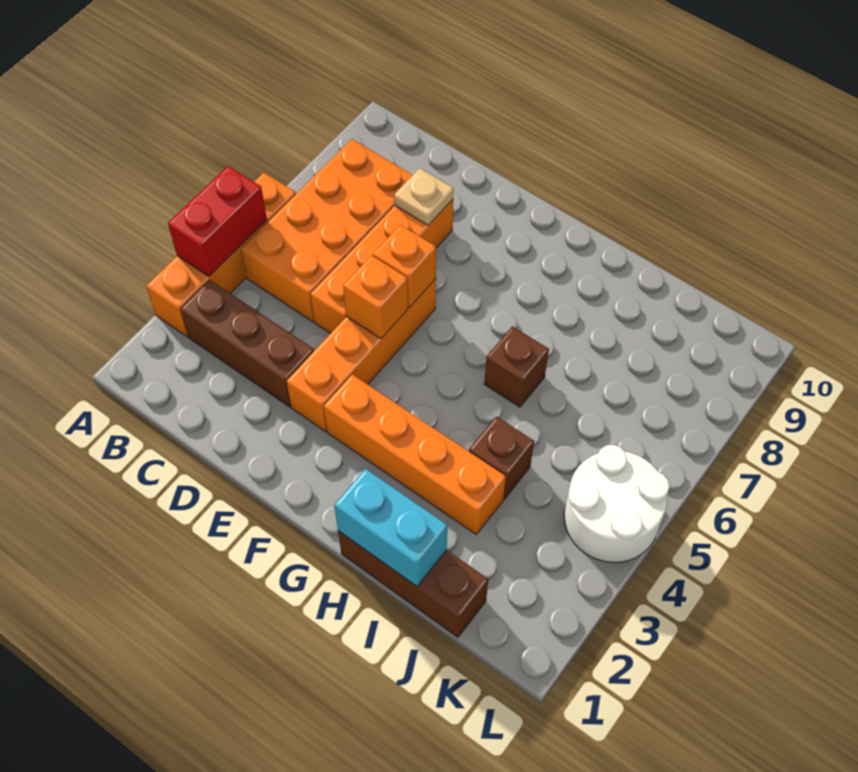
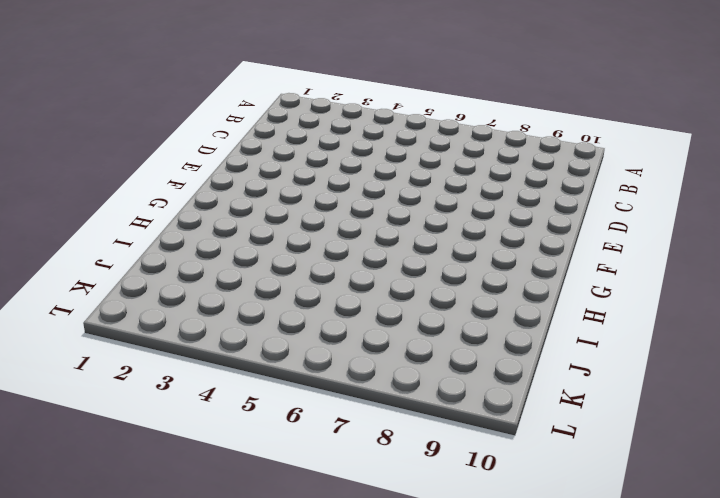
none -> orange brick A3:A6 level 1
none -> brown brick B3:D3 level 1
none -> orange brick B5:C8 level 1

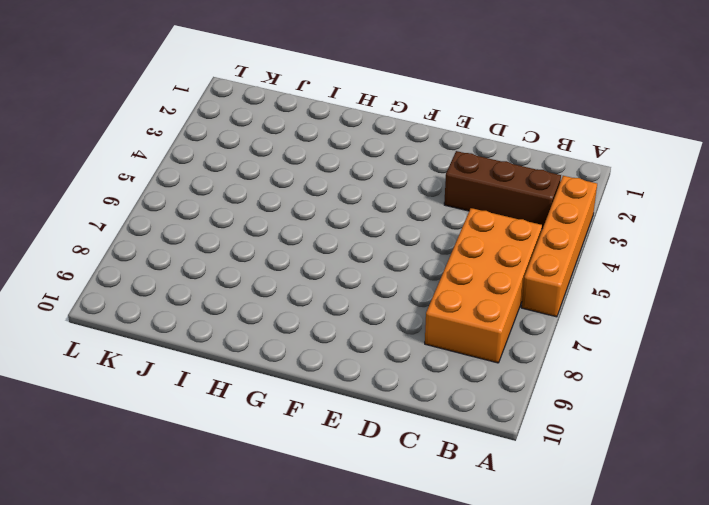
none -> orange brick D5:D8 level 1
none -> orange brick E3:E6 level 1
none -> orange brick F3:I3 level 1

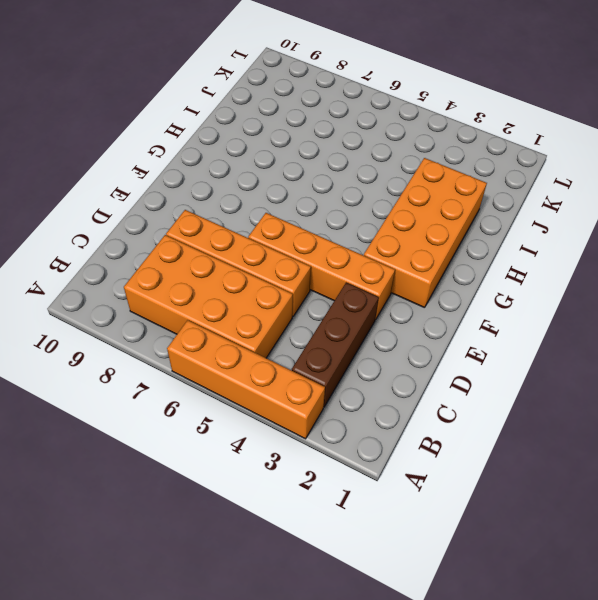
orange brick F2:I3 level 1 -> orange brick F3:I3 level 1
none -> brown brick H1:J1 level 1
none -> brown brick H6 level 1
none -> brown brick I4 level 1

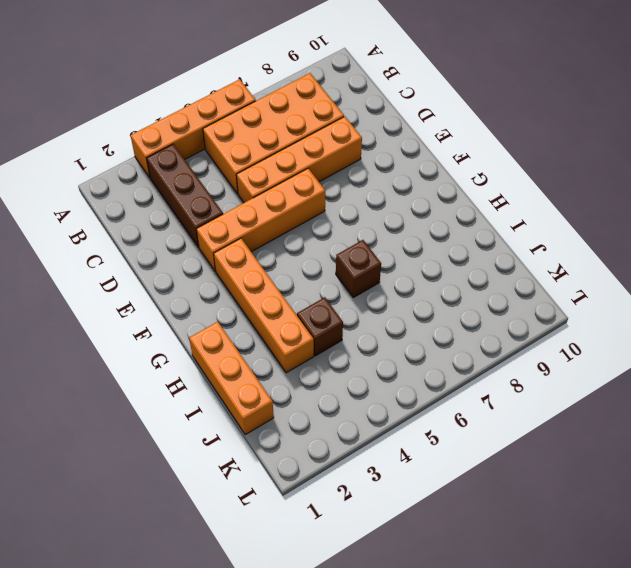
orange brick H1:J1 level 1 -> brown brick H1:J1 level 1
none -> white round brick K4:L5 level 1
none -> red brick A4:A5 level 2
none -> tan plate D8 level 2

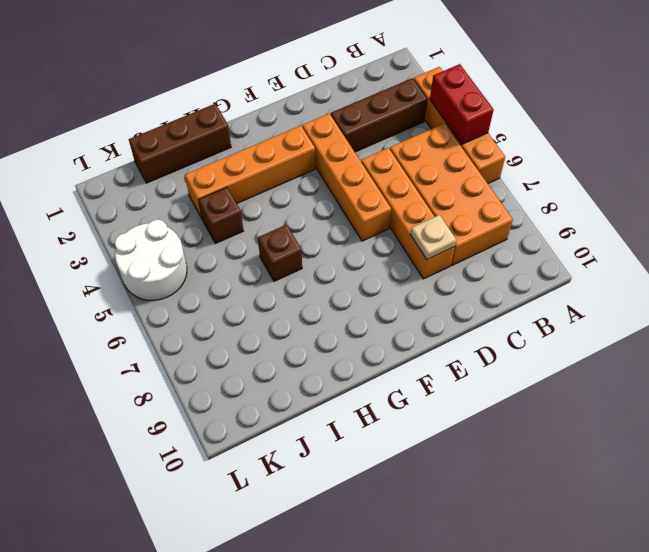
none -> orange brick E5 level 2
none -> orange brick E6 level 2
none -> cyan brick H1:I1 level 2

